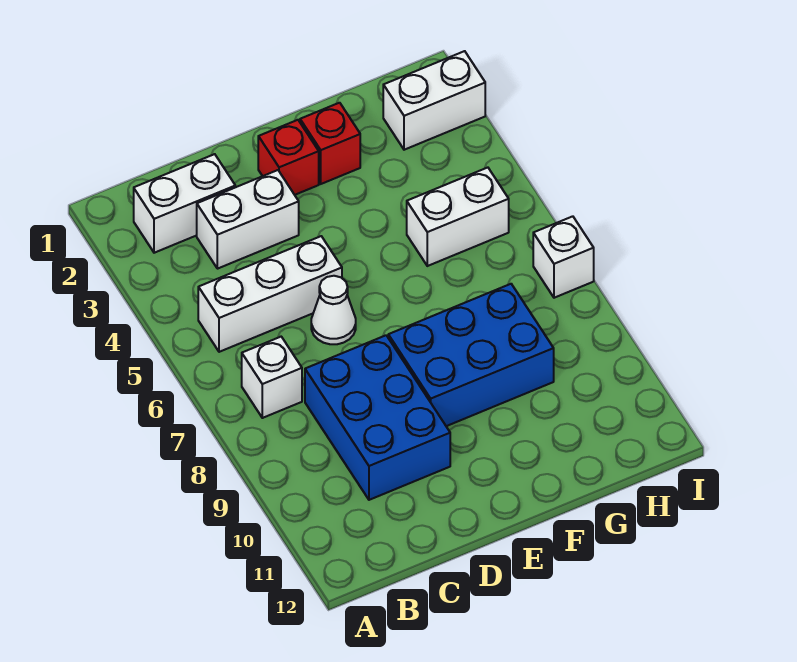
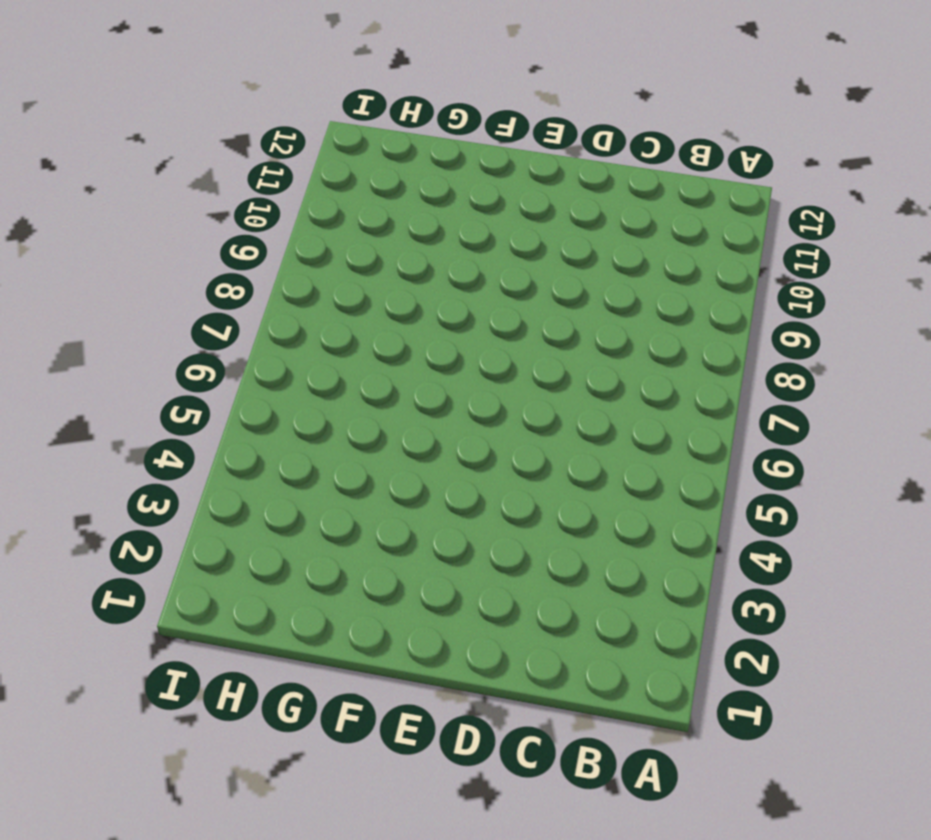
none -> white brick B2:C2 level 1
none -> white brick B5:D5 level 1
none -> white brick B7 level 1

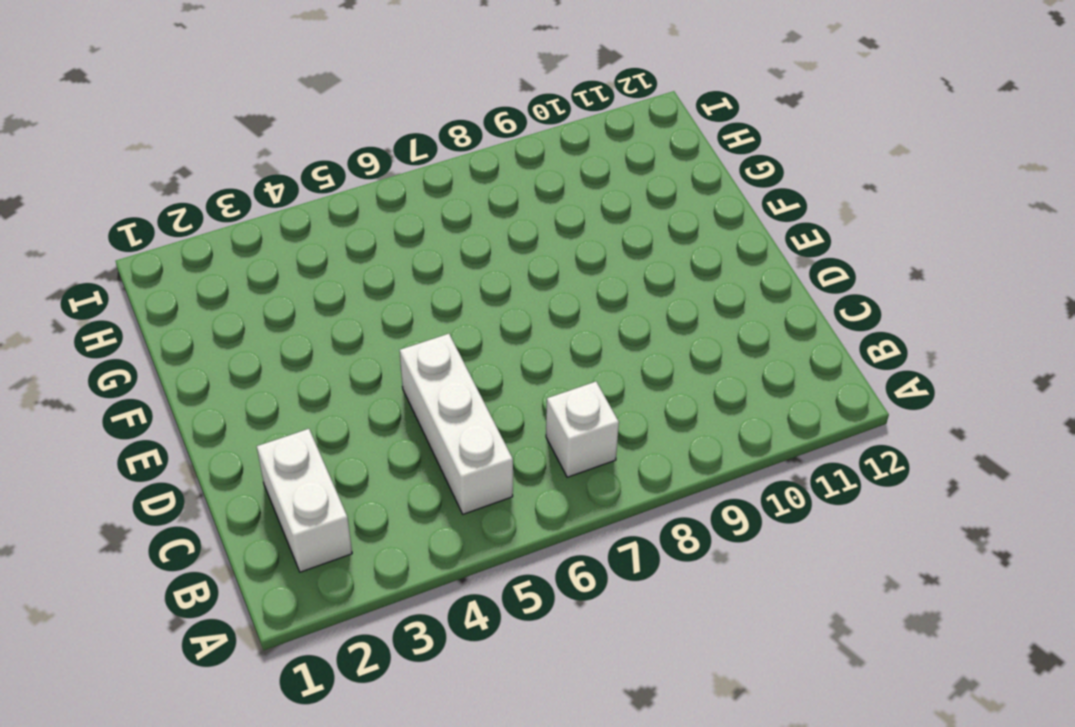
none -> white brick C3:D3 level 1
none -> blue brick C8:D10 level 1
none -> white cone D6 level 1

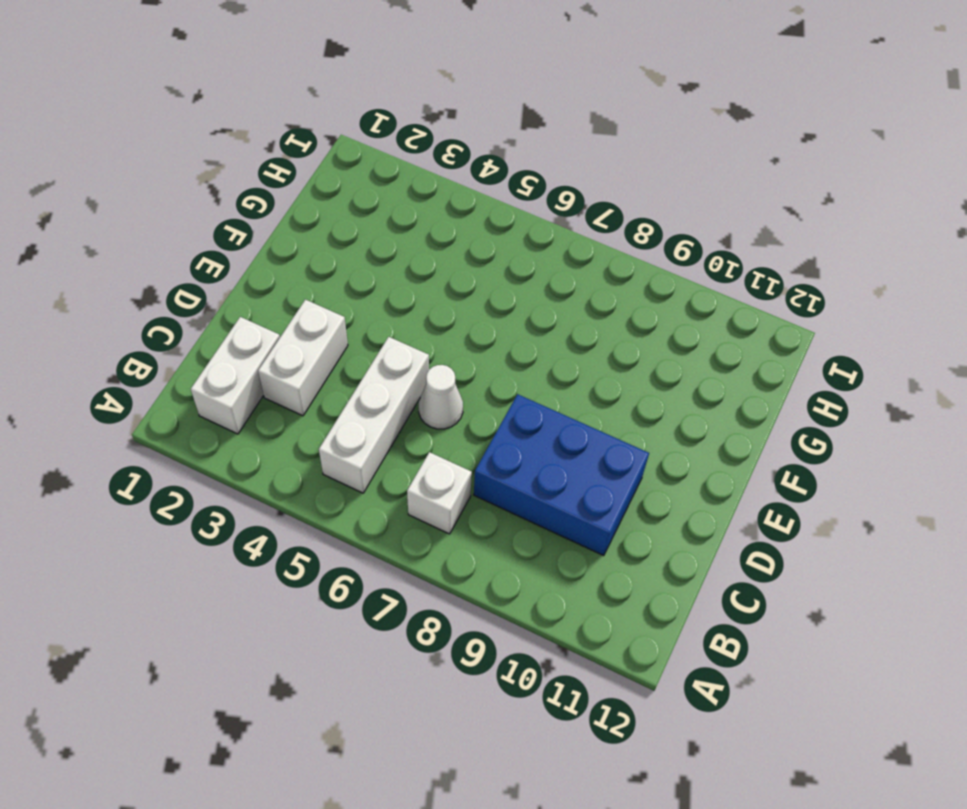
none -> red brick E2 level 1
none -> blue brick E8:G9 level 1
none -> red brick F2 level 1

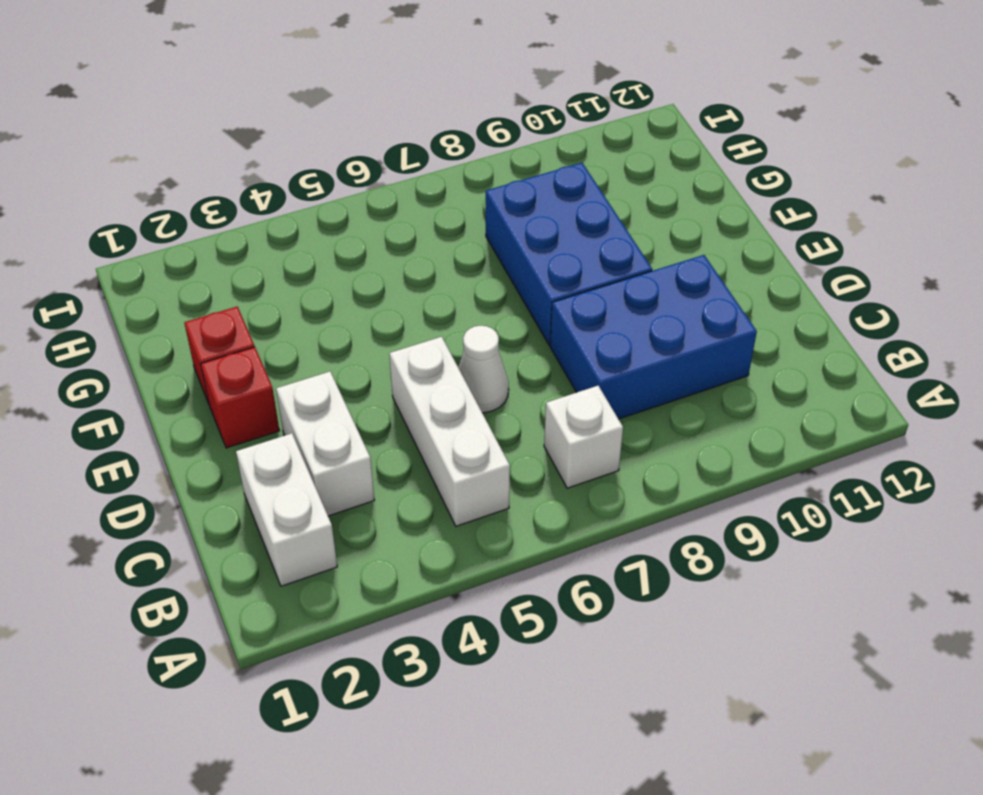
none -> white brick G5:H5 level 1
none -> white brick H2:I2 level 1
none -> white brick I7 level 1

